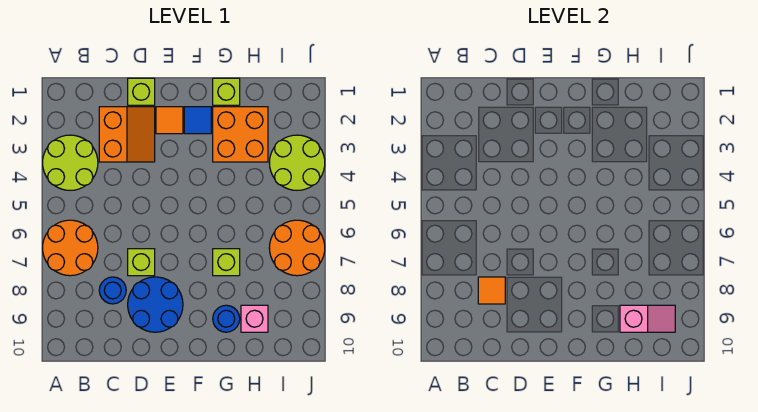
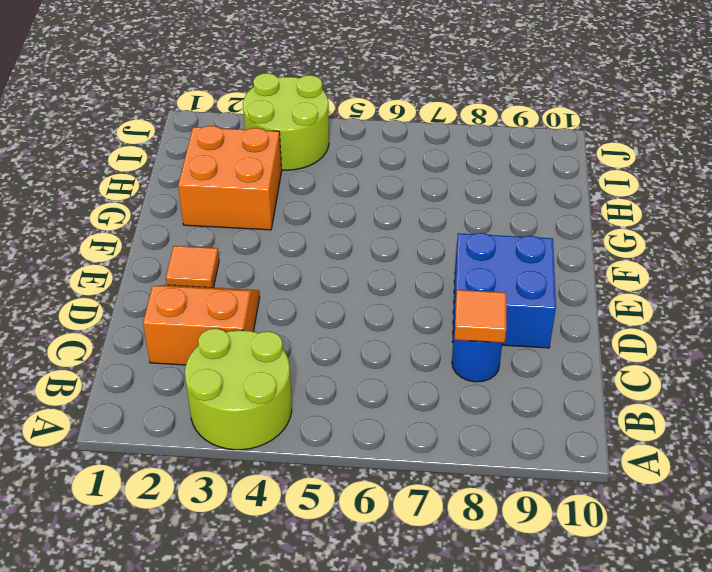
blue brick D8:E9 level 1 -> blue round brick D8:E9 level 1
none -> orange round brick A6:B7 level 1
none -> lime brick D1 level 1
none -> lime brick D7 level 1

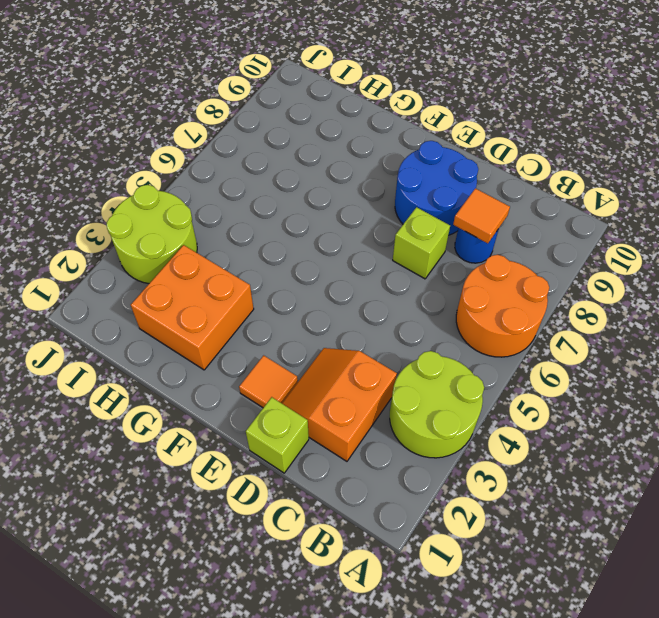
none -> blue tile F2 level 1
none -> lime brick G1 level 1
none -> lime brick G7 level 1

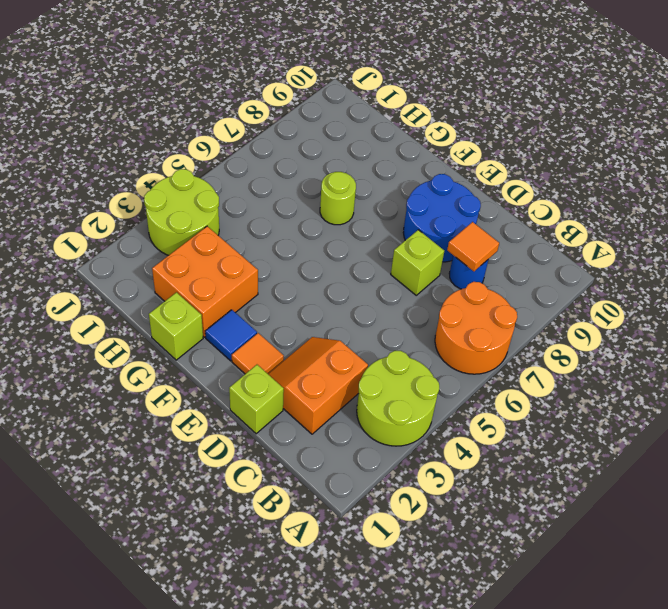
lime round brick G7 level 1 -> lime brick G7 level 1
none -> blue round brick G9 level 1
none -> pink brick H9 level 1
none -> orange round brick I6:J7 level 1

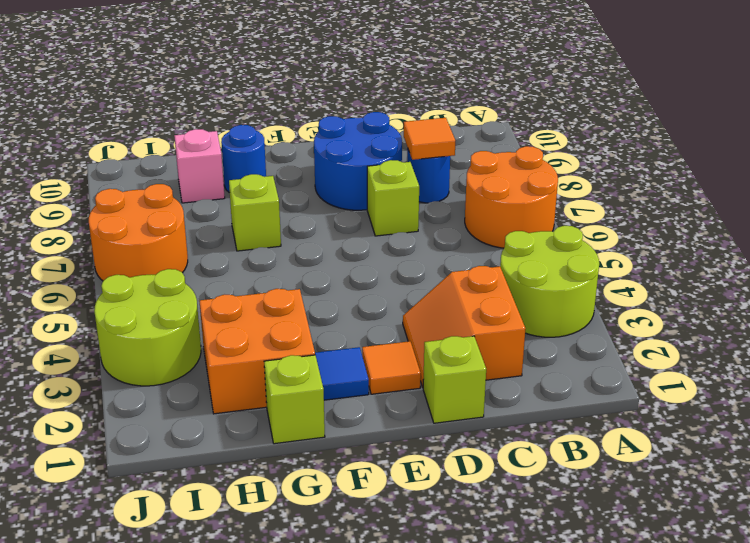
none -> pink slope H9:I9 level 2 top H

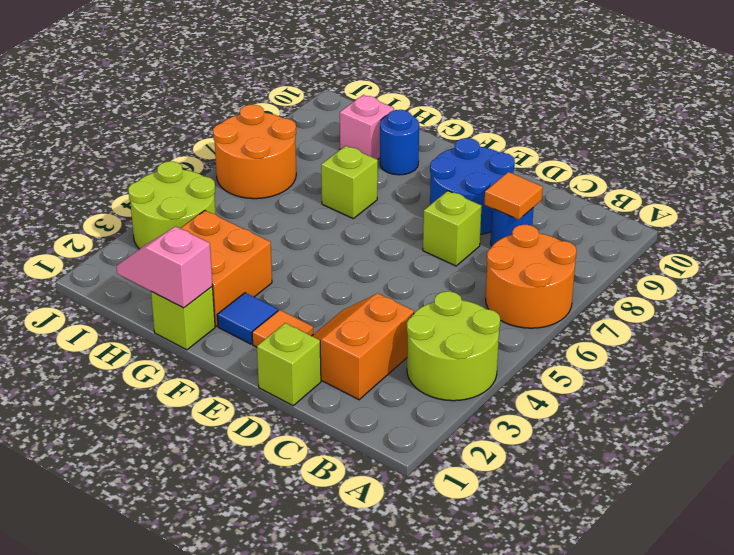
pink slope G1:H1 level 2 top G -> pink slope H9:I9 level 2 top H

